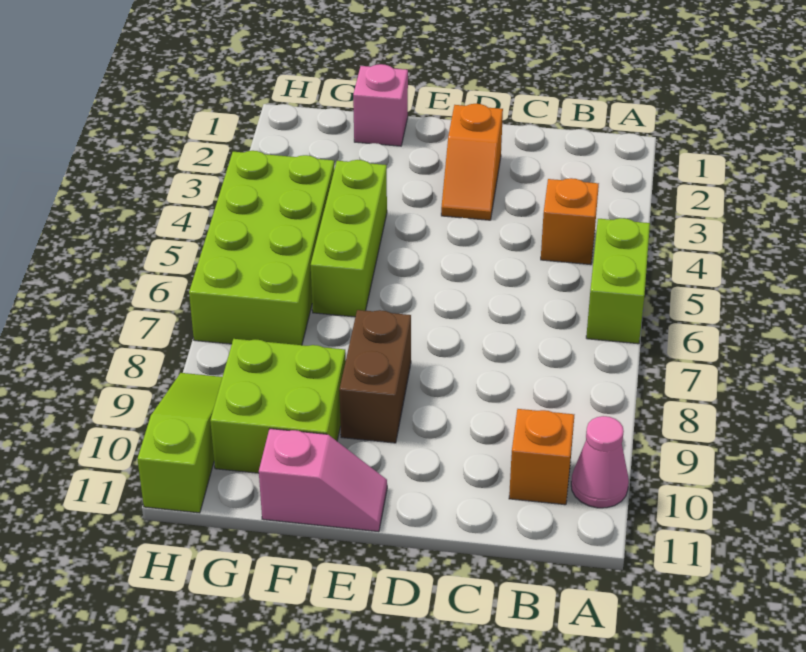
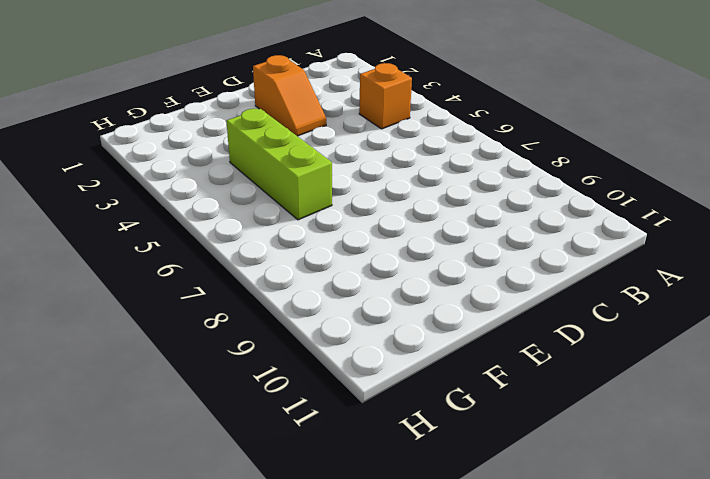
none -> lime brick A5:A6 level 1
none -> pink cone A10 level 1
none -> orange brick B10 level 1

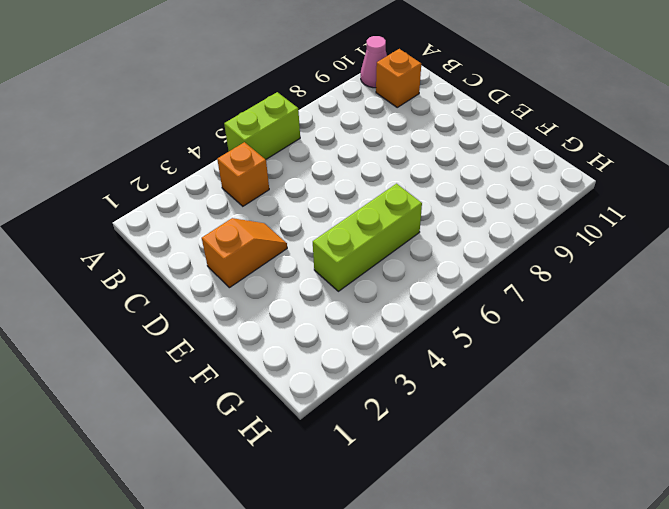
none -> brown brick E8:E9 level 1
none -> pink slope E11:F11 level 1 top F
none -> pink brick F1 level 1

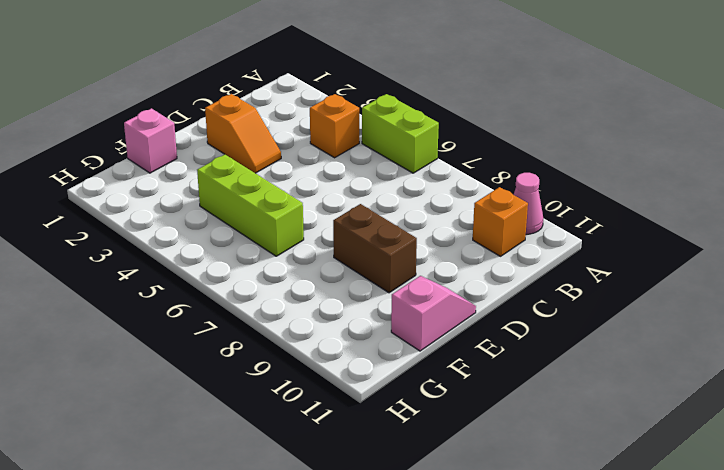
none -> lime brick F9:G10 level 1
none -> lime brick G4:H7 level 1
none -> lime slope H9:H11 level 1 top 11

